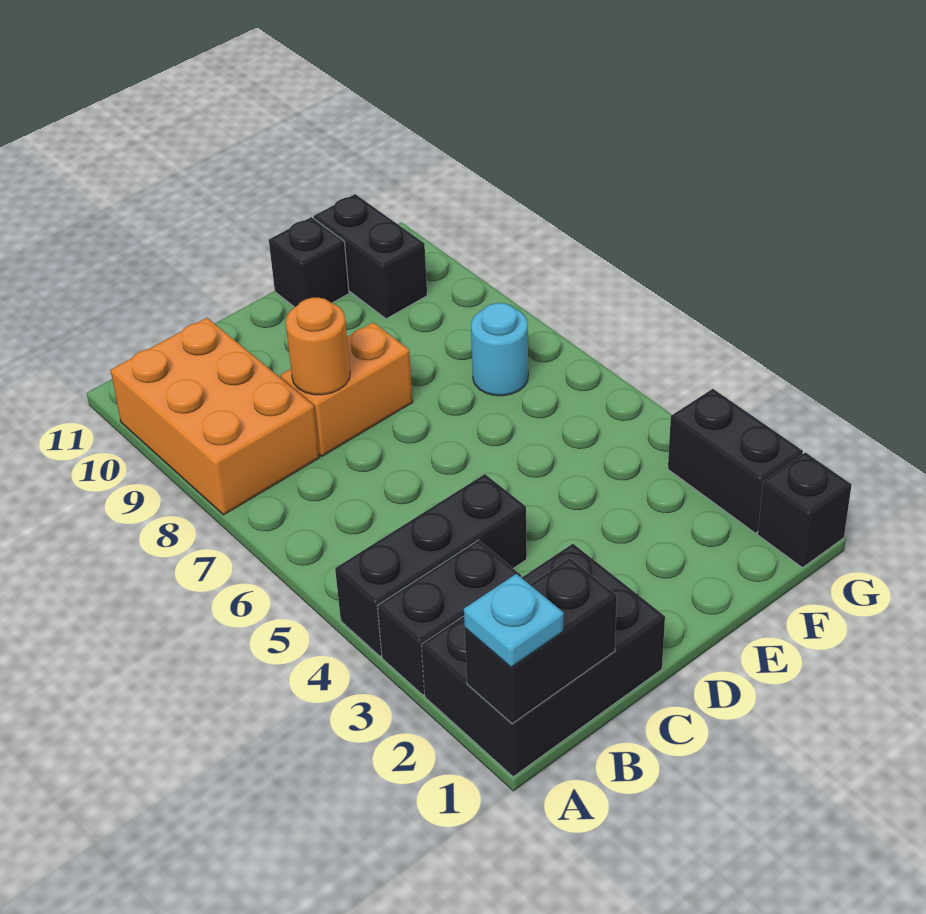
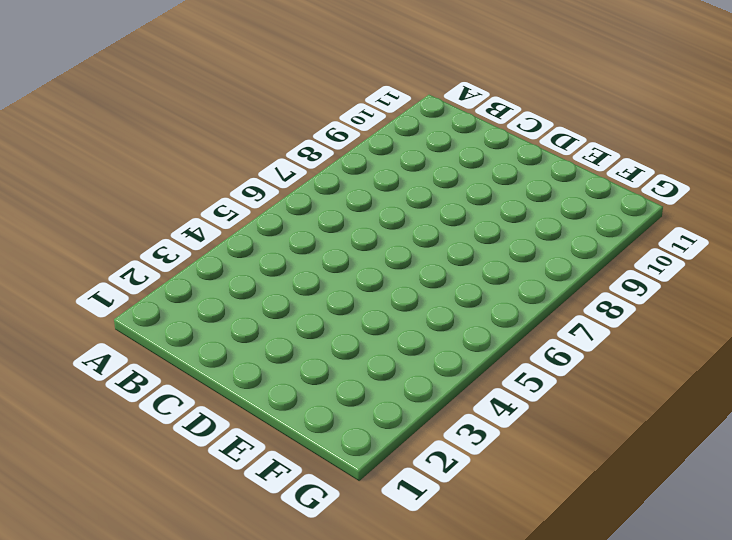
none -> black brick A1:C2 level 1
none -> black brick A3:B3 level 1
none -> black brick A4:C4 level 1

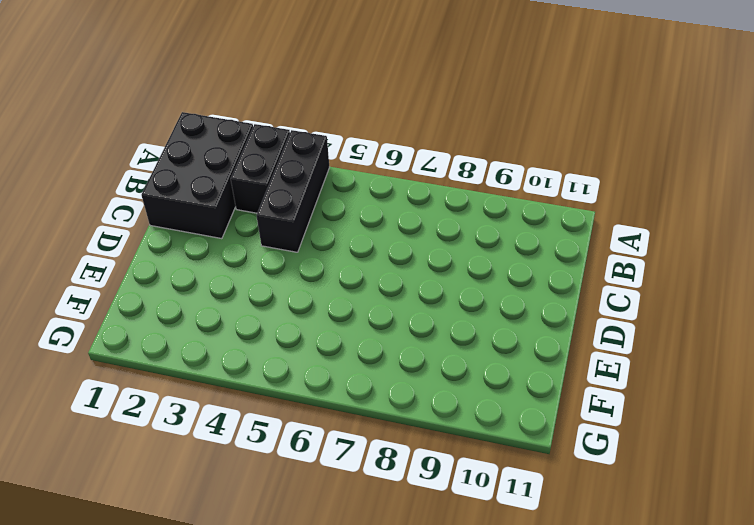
none -> orange brick A8:B10 level 1
none -> orange brick C8:D8 level 1
none -> black brick E11 level 1

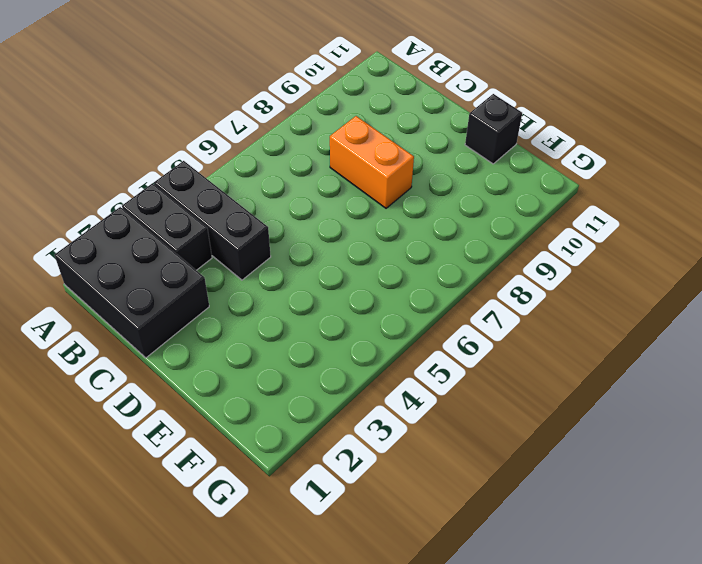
none -> orange brick A8:B10 level 1
none -> cyan round brick F7 level 1
none -> black brick F10:F11 level 1

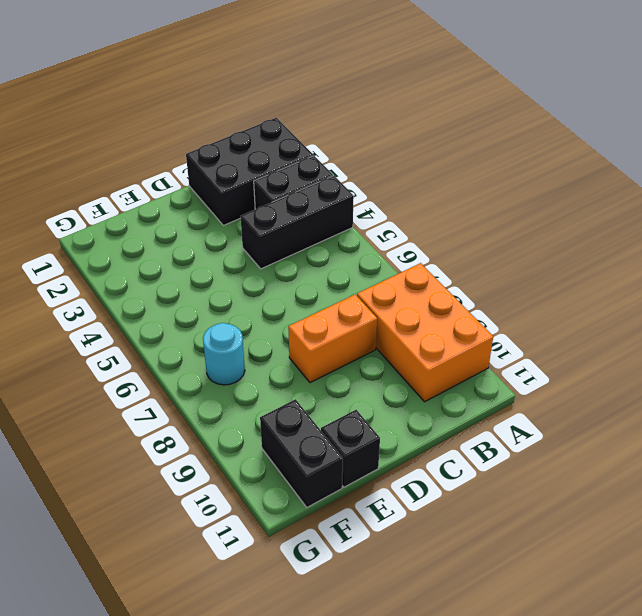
none -> black brick G1 level 1
none -> black brick G2:G3 level 1
none -> black brick A1:B1 level 2

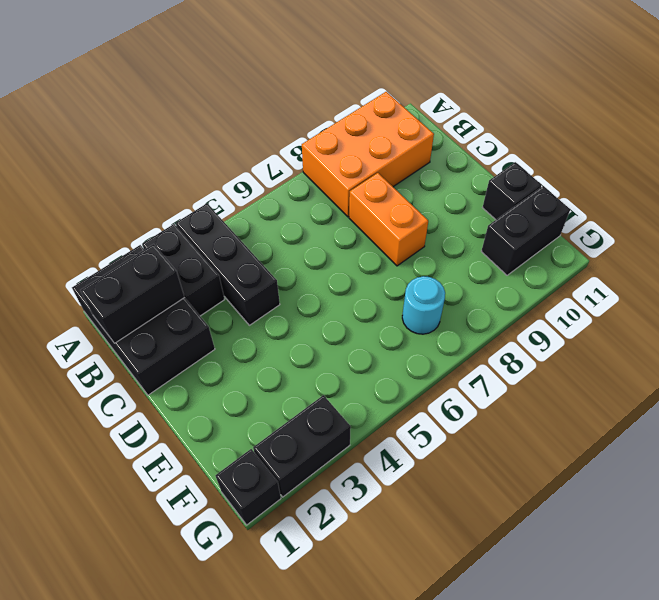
black brick B1:B2 level 2 -> black brick A1:B1 level 2
none -> orange round brick C8 level 2
none -> cyan plate A1 level 3

